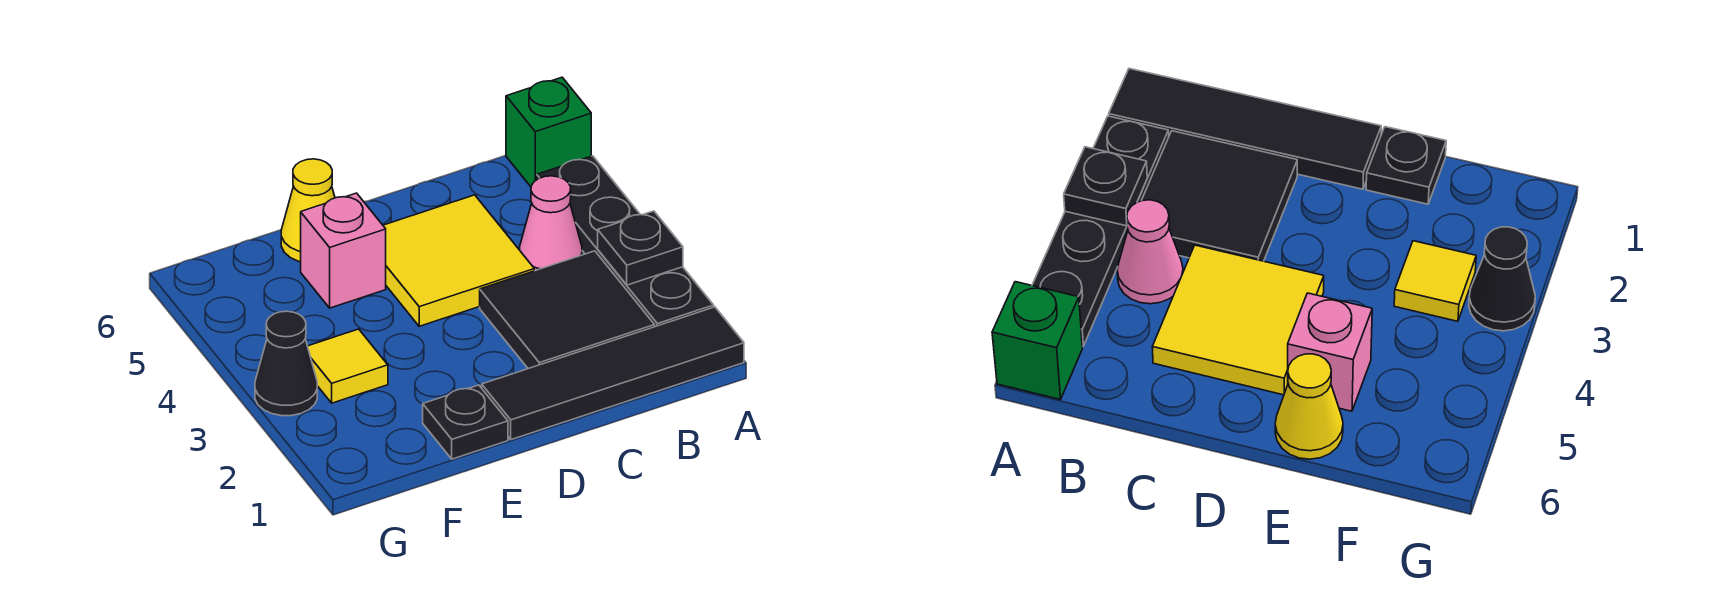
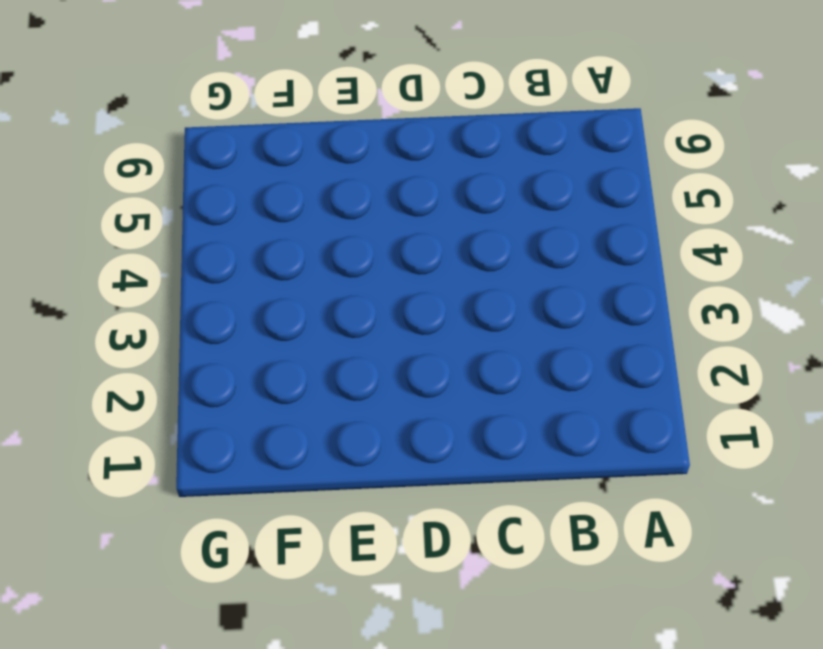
none -> black tile A1:D1 level 1
none -> black plate A2:A5 level 1
none -> green brick A6 level 1

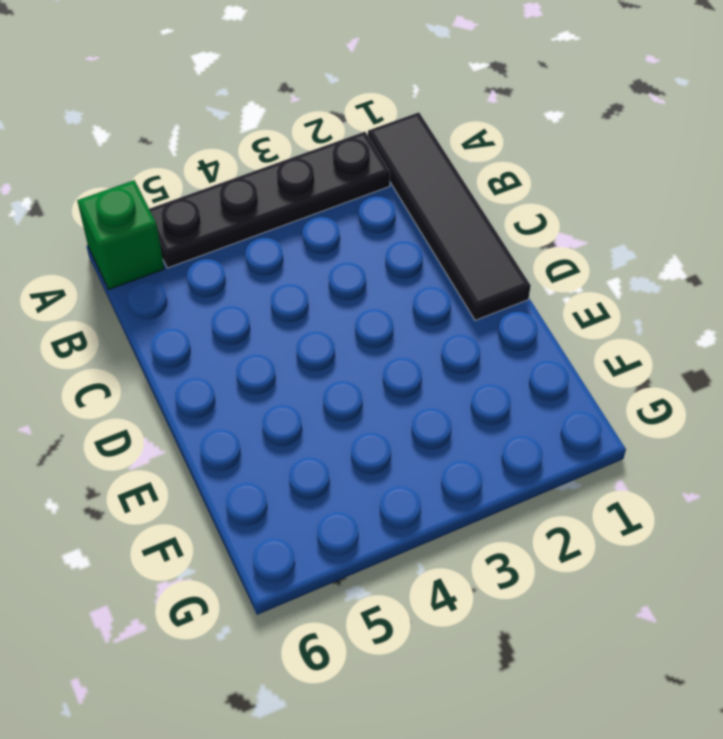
none -> black tile B2:C3 level 1
none -> pink cone B4 level 1
none -> yellow tile C4:D5 level 1

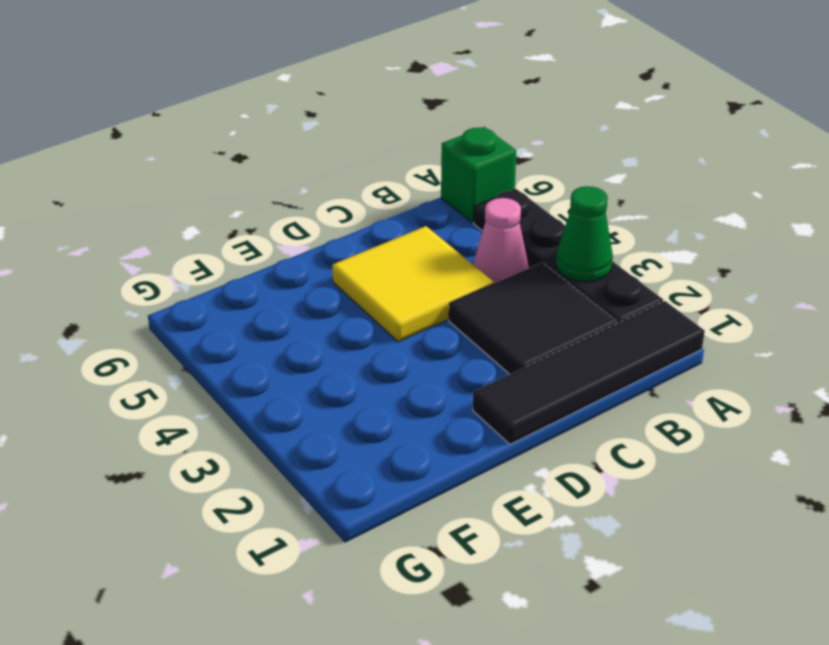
green cone A3 level 2 -> black plate A3 level 2
none -> black plate E1 level 1
none -> pink brick E5 level 1
none -> yellow cone E6 level 1

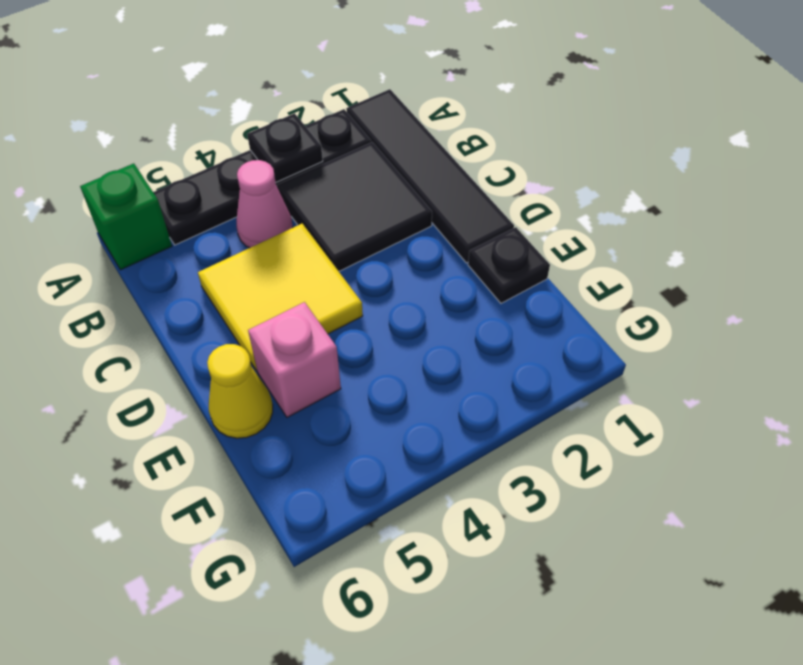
none -> yellow tile F3 level 1
none -> black cone G3 level 1

